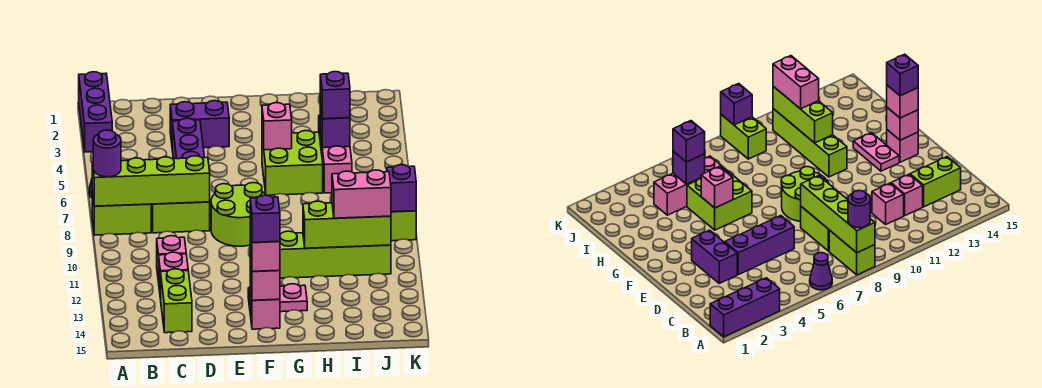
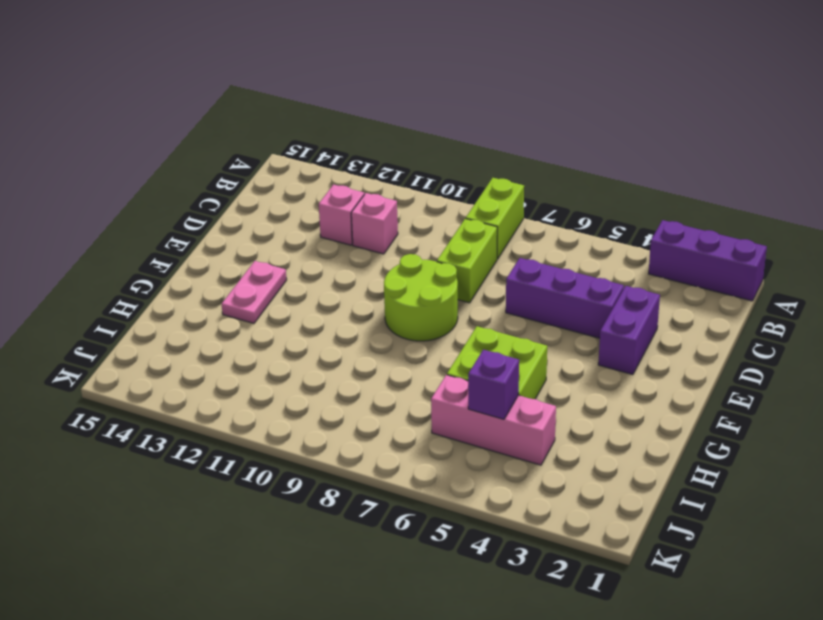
none -> purple cone A6 level 1
none -> lime brick C13:C14 level 1
none -> pink brick F14 level 1

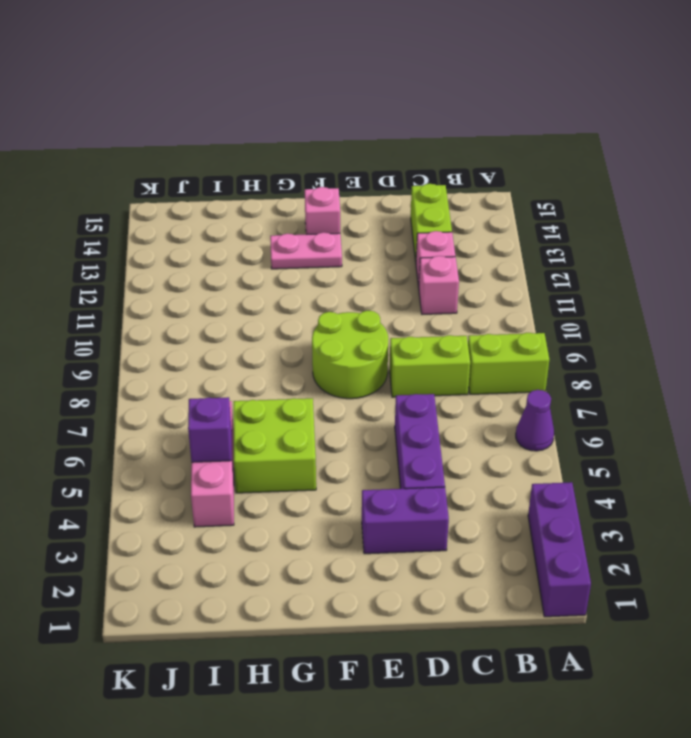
none -> lime brick G11:J11 level 1
none -> lime brick J9:K9 level 1
none -> lime brick A8:D8 level 2

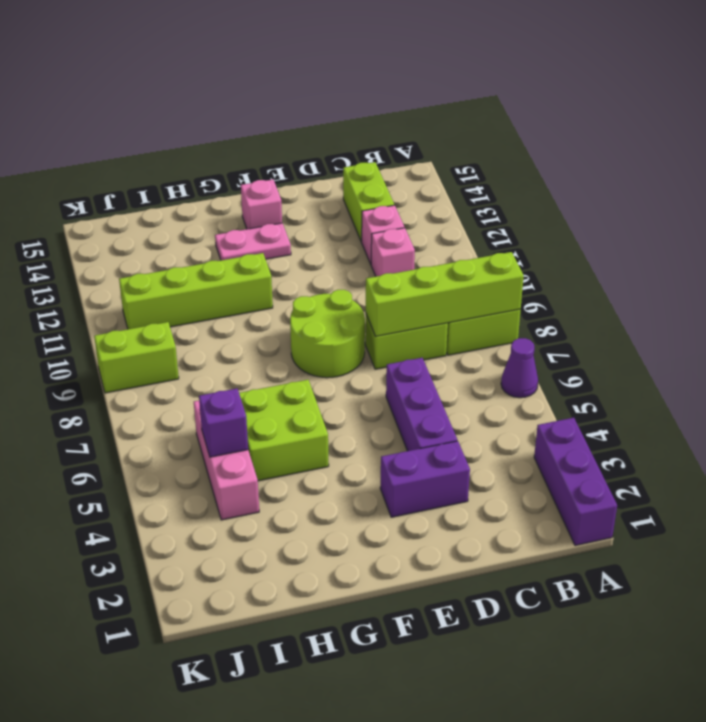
none -> pink brick F14 level 2
none -> pink brick G5 level 2
none -> lime brick H11:J11 level 2

